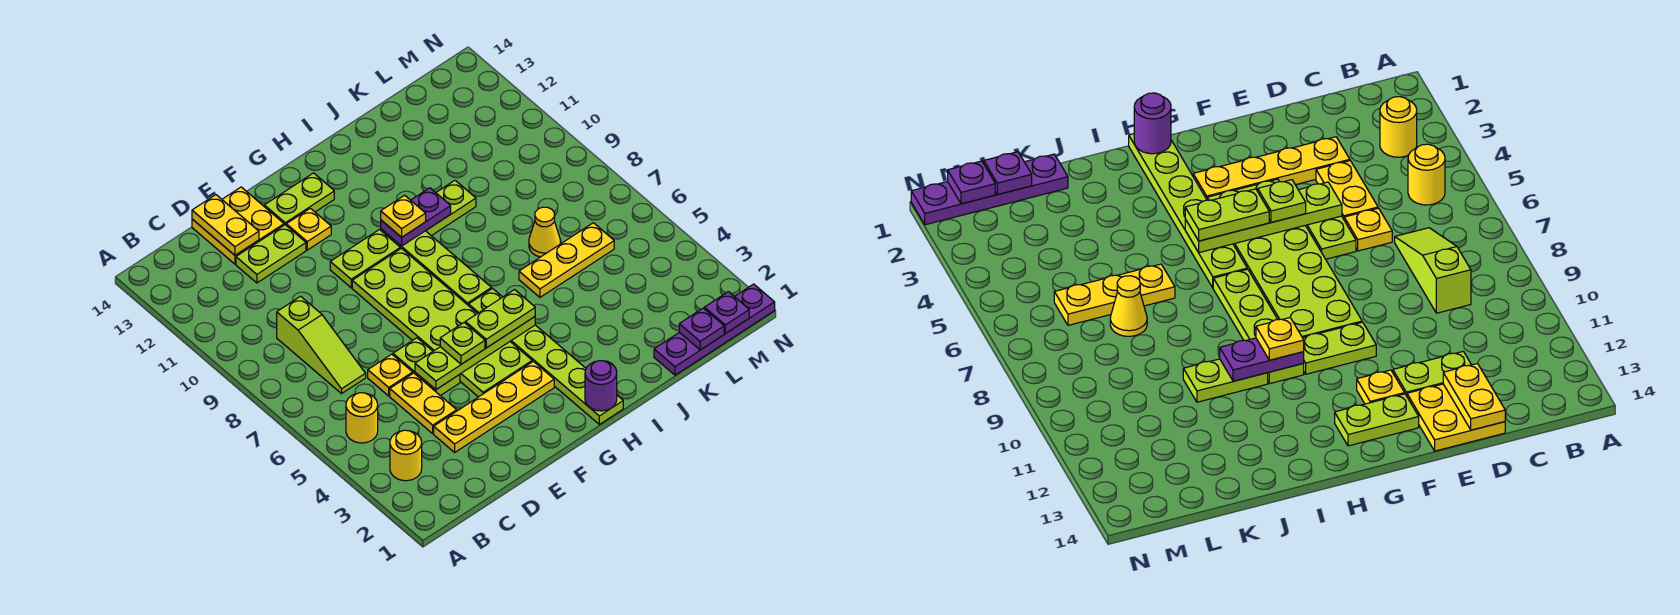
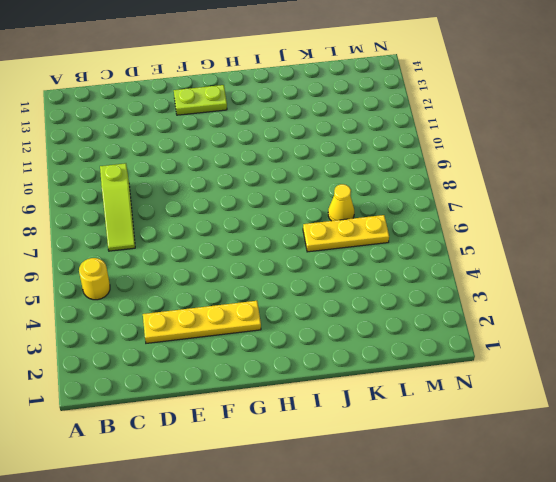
none -> yellow round brick B3 level 1
none -> yellow plate D4:D5 level 1
none -> yellow plate D6 level 1

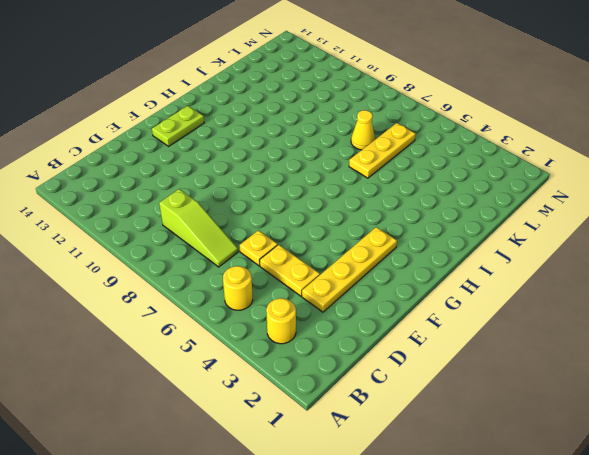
none -> lime plate D12:E12 level 1
none -> yellow plate D13:E14 level 1
none -> lime plate E5:E6 level 1

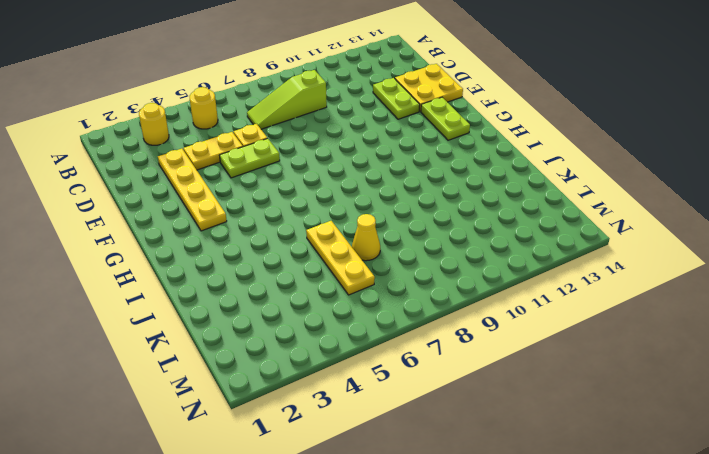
none -> lime plate F4:G9 level 1
none -> lime plate F10:G10 level 1
none -> yellow plate F12 level 1

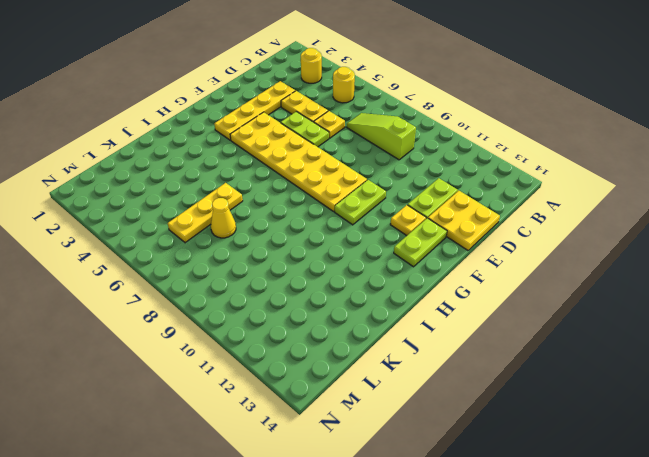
yellow plate F4:G9 level 1 -> lime plate F4:G9 level 1
none -> lime plate H1:H6 level 1
none -> lime plate H7:H10 level 1
none -> lime plate I10:J10 level 1

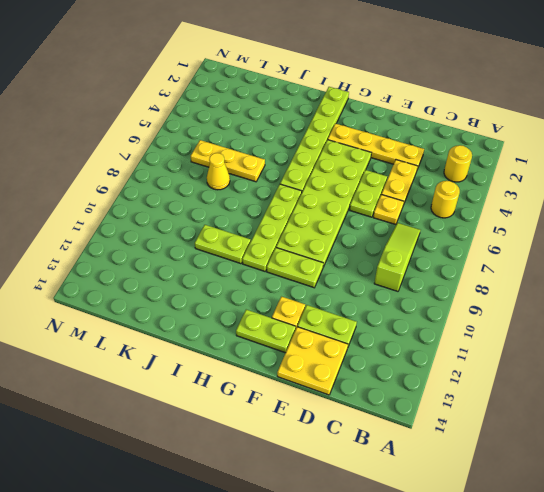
none -> purple plate K1:N1 level 1
none -> yellow plate D13:D14 level 2
none -> lime plate E5:H5 level 2

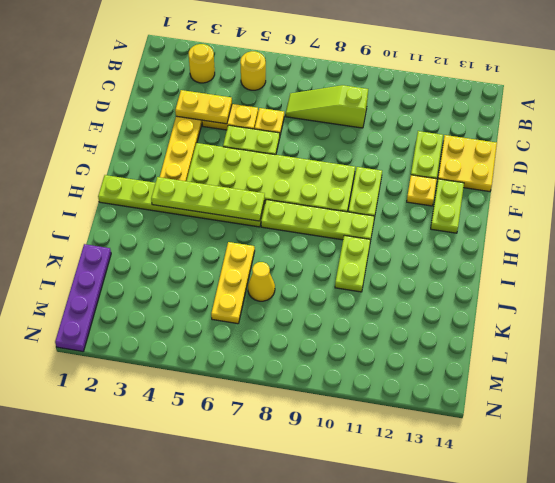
yellow plate D3:D4 level 2 -> yellow plate D13:D14 level 2
lime plate H3:H6 level 2 -> lime plate E5:H5 level 2
none -> purple round brick H1 level 2
none -> purple plate H10:I10 level 2
none -> purple plate L1 level 2

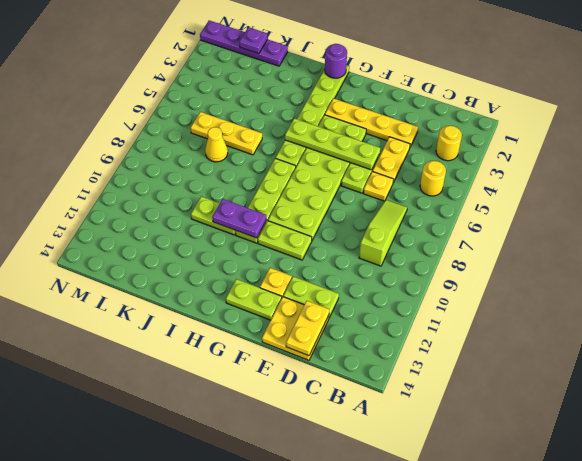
none -> purple plate M1 level 2
none -> lime plate F5 level 3
none -> lime plate G5:H5 level 3

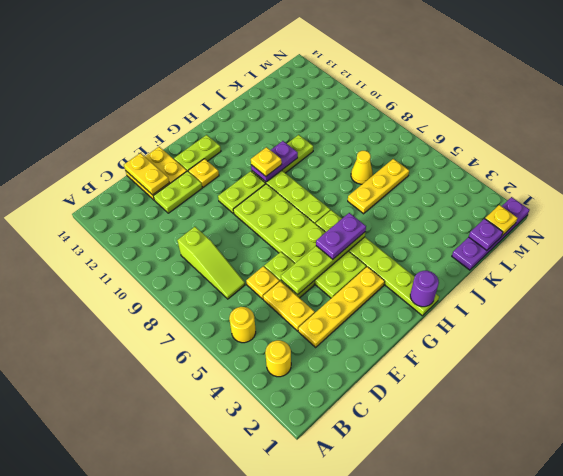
purple plate G5:H5 level 3 -> lime plate G5:H5 level 3
yellow plate M1 level 2 -> purple plate M1 level 2
none -> lime plate F5 level 3

